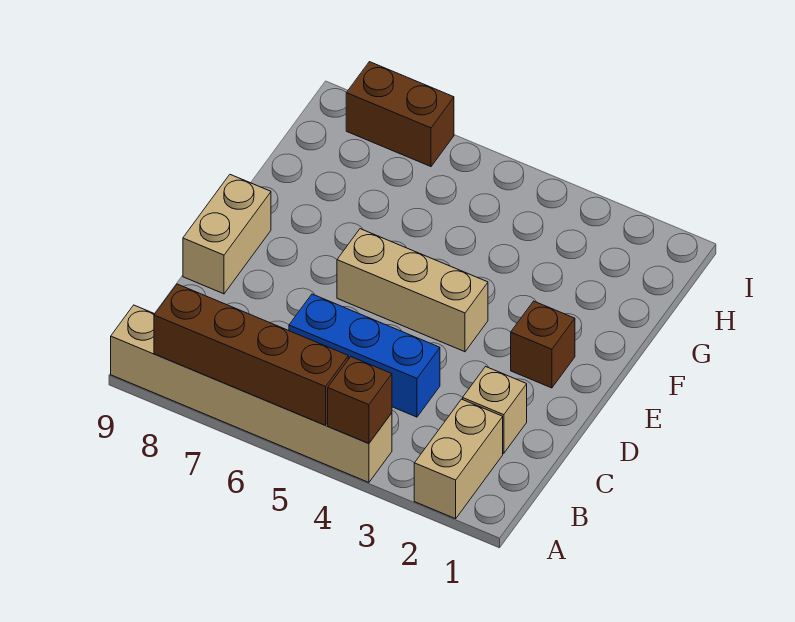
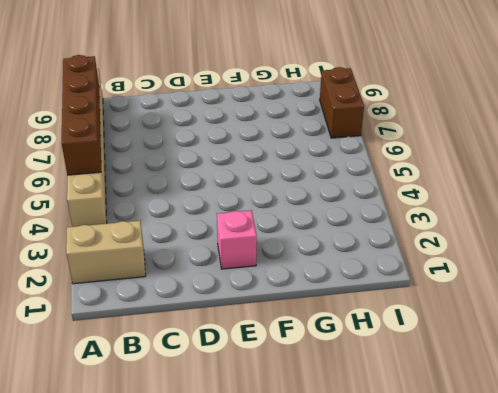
pink brick E2 level 1 -> brown brick E2 level 1
none -> tan brick C2 level 1
none -> blue brick C4:C6 level 1

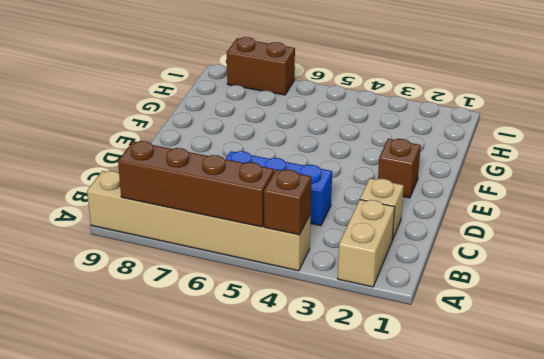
none -> tan brick D9:E9 level 1
none -> tan brick E4:E6 level 1

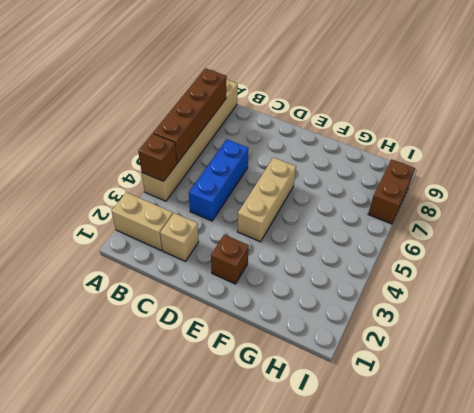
none -> tan brick D9:E9 level 1

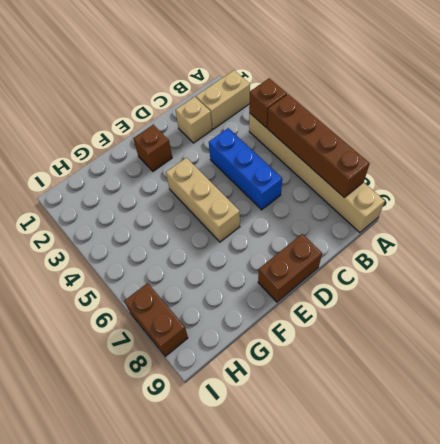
brown brick D9:E9 level 1 -> tan brick D9:E9 level 1

